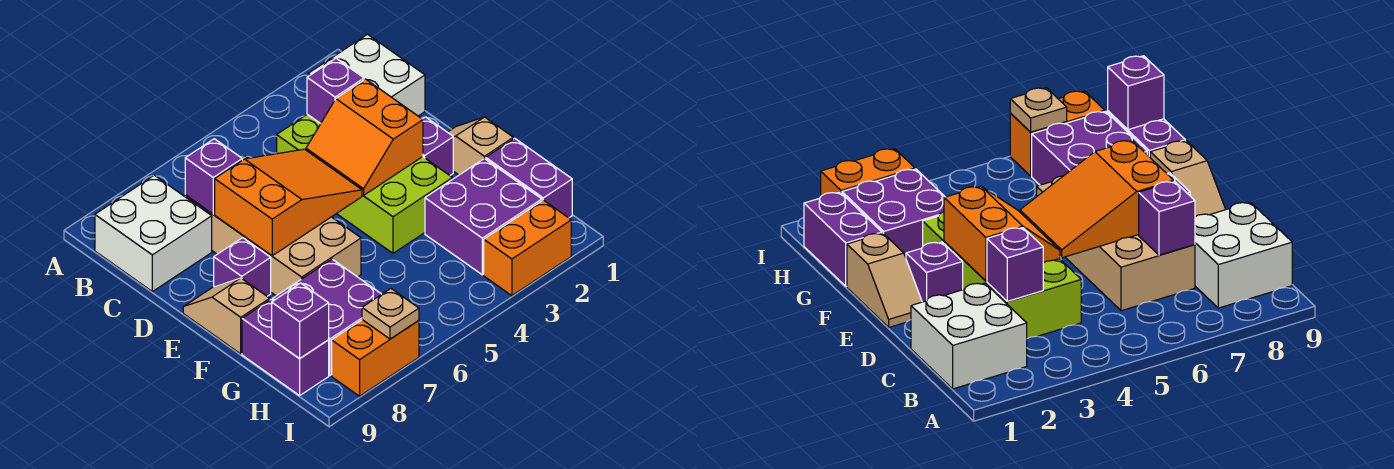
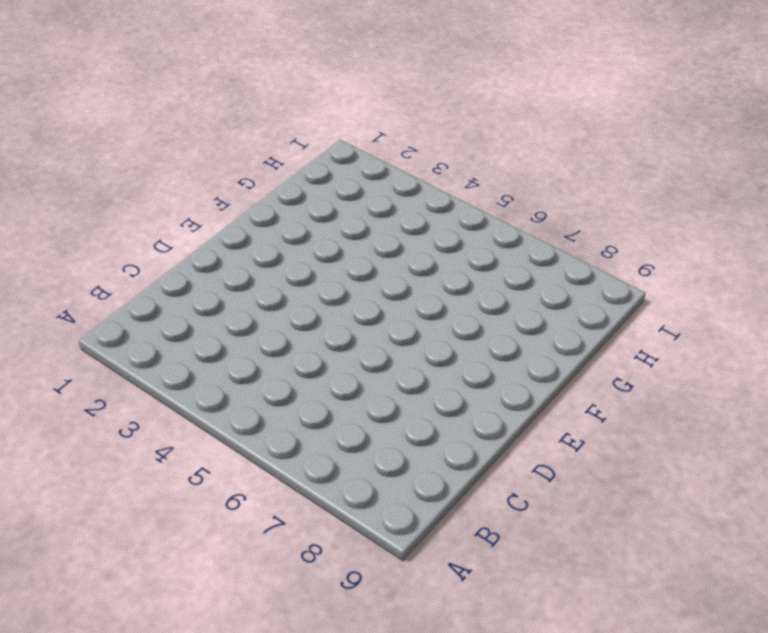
none -> white brick B1:C2 level 1
none -> white brick B8:C9 level 1
none -> lime brick C3:F4 level 1

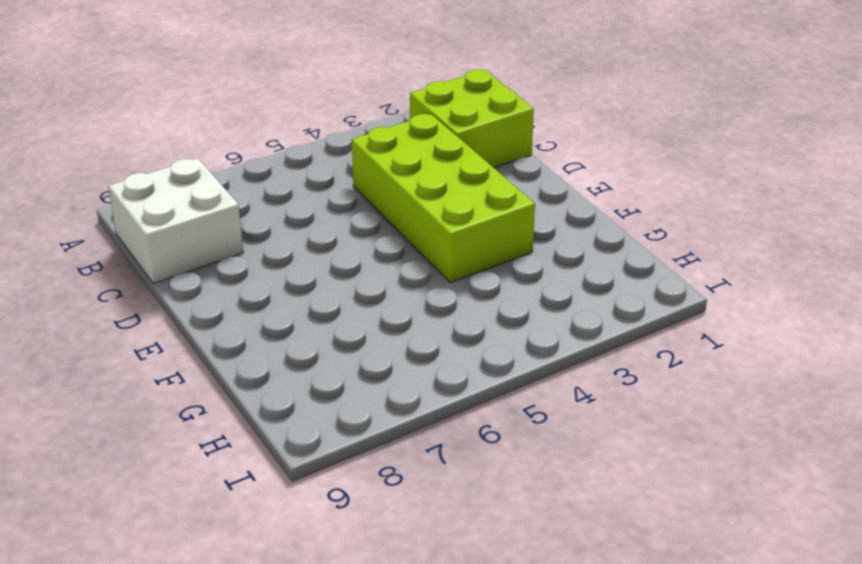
lime brick B1:C2 level 1 -> white brick B1:C2 level 1
none -> tan brick C6:F7 level 1
none -> tan slope E1:F1 level 1 top F
none -> purple brick E2 level 1

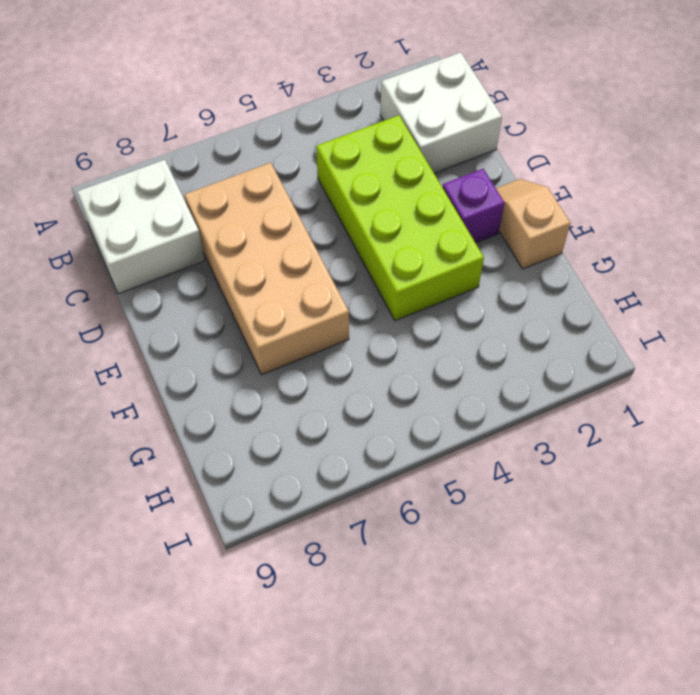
none -> purple brick E8 level 1
none -> tan slope E9:F9 level 1 top F
none -> purple brick G1:H1 level 1

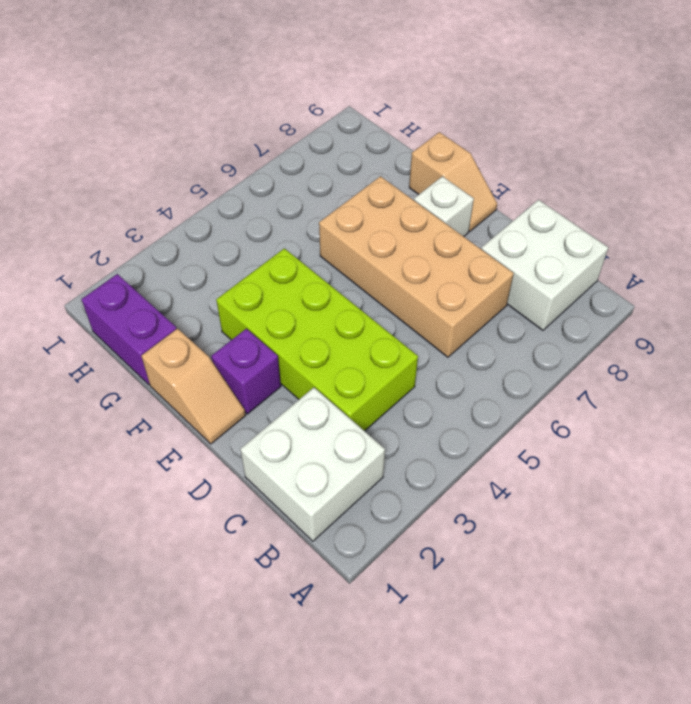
white brick E8 level 1 -> purple brick E8 level 1
none -> purple brick G2:H3 level 1
none -> purple brick G7:H8 level 1
none -> purple brick G9:H9 level 1

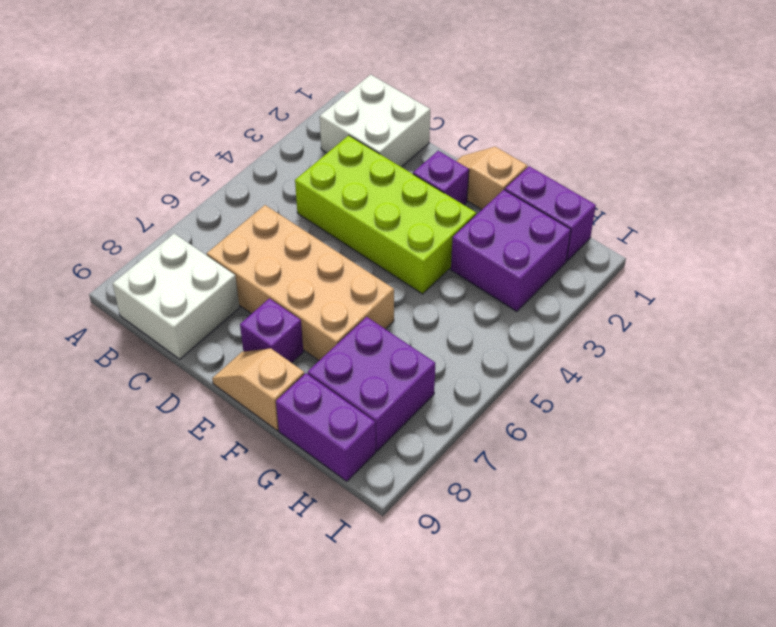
none -> orange brick I2:I3 level 1
none -> orange brick I7:I8 level 1
none -> purple brick C3 level 2

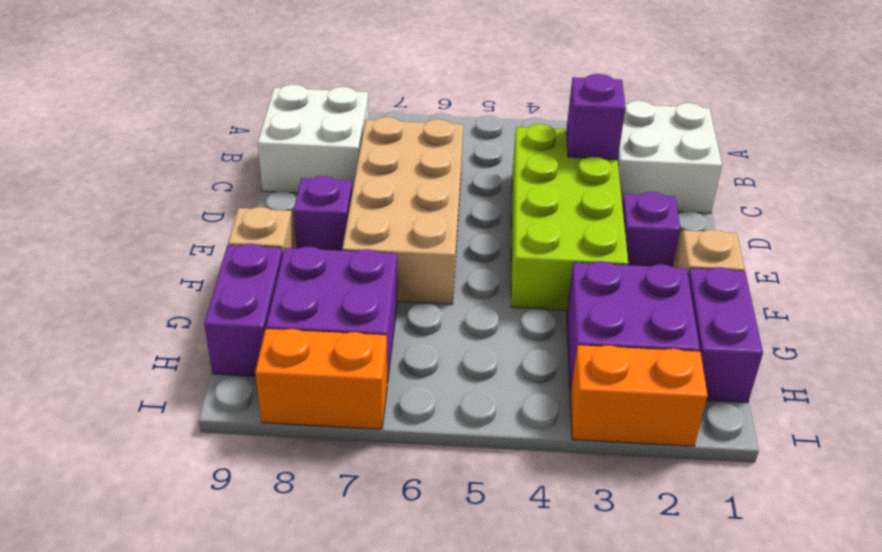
none -> purple brick C7 level 2
none -> orange slope D3:E4 level 2 top 3
none -> orange slope D5:E7 level 2 top 7

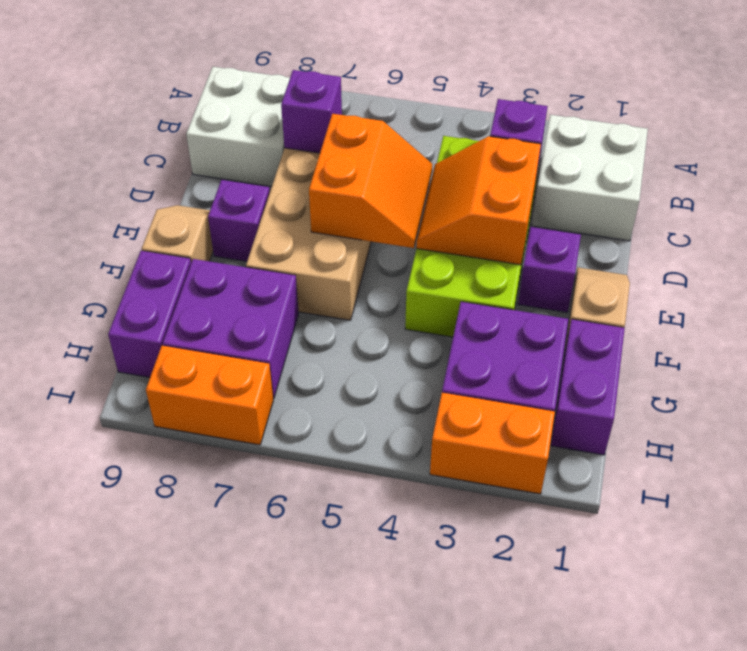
orange slope D5:E6 level 2 top 6 -> orange slope D5:E7 level 2 top 7
none -> purple brick H9 level 2
none -> tan plate I7 level 2

